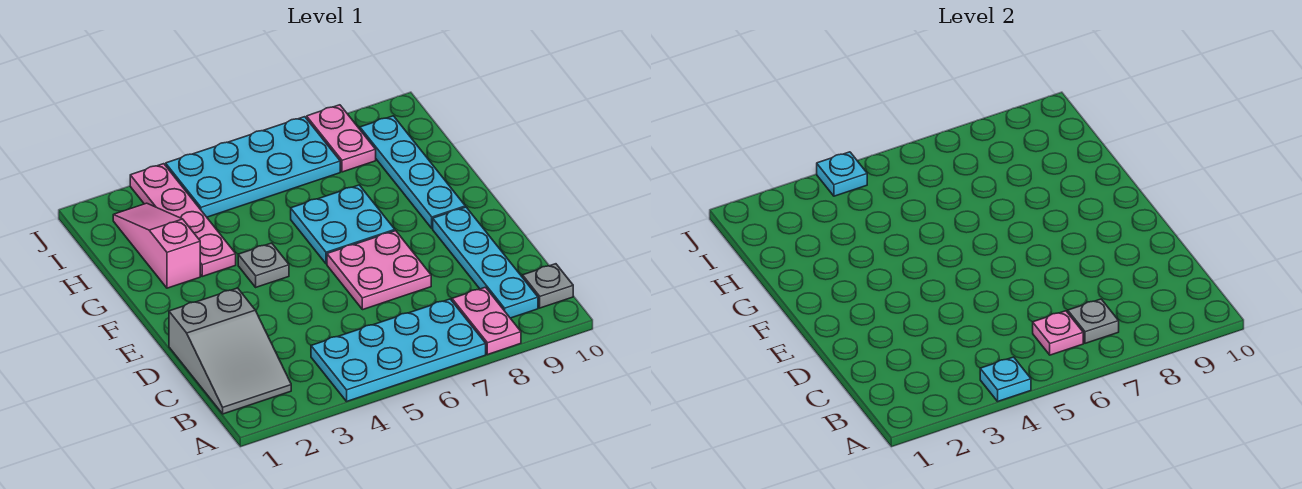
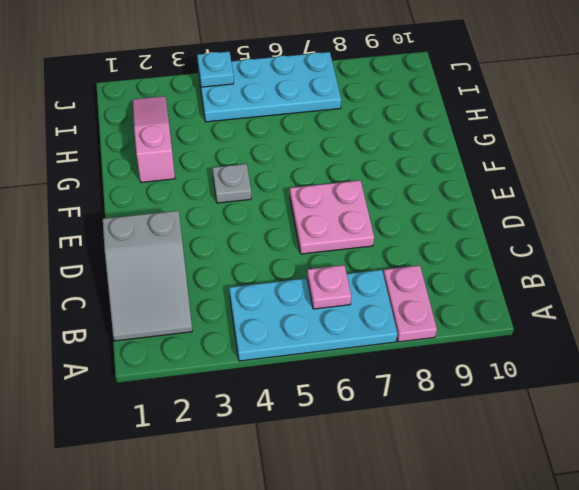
none -> cyan plate B9:E9 level 1
none -> grey plate B10 level 1
none -> cyan plate F6:G7 level 1

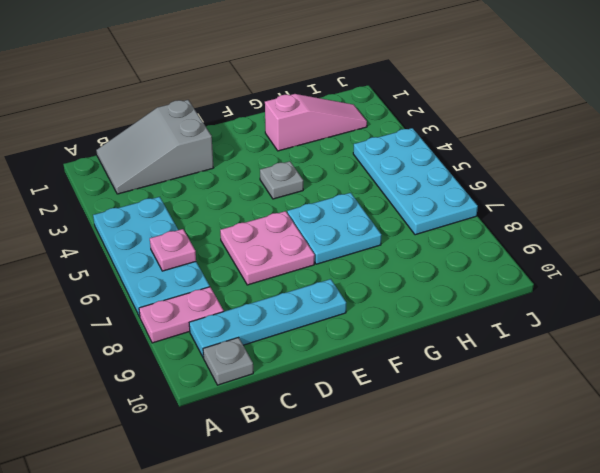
none -> cyan plate F9:I9 level 1
none -> pink plate G3:J3 level 1
none -> pink plate I8:J8 level 1

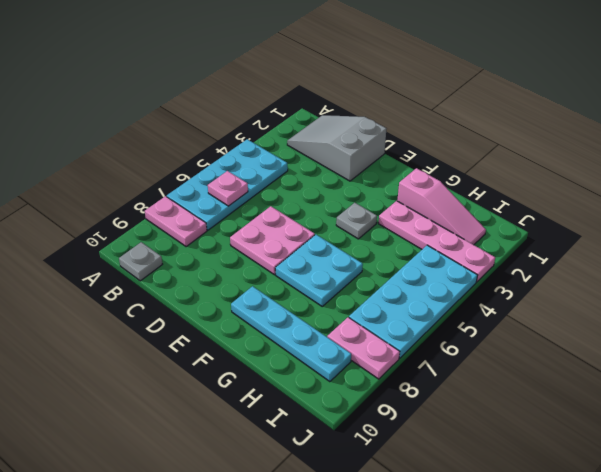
none -> cyan plate B9:E9 level 1
none -> cyan plate A4 level 2
none -> grey plate B7 level 2

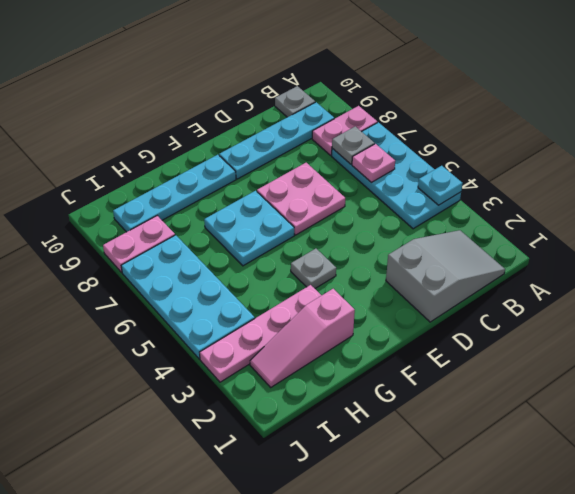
none -> cyan plate J4 level 2

